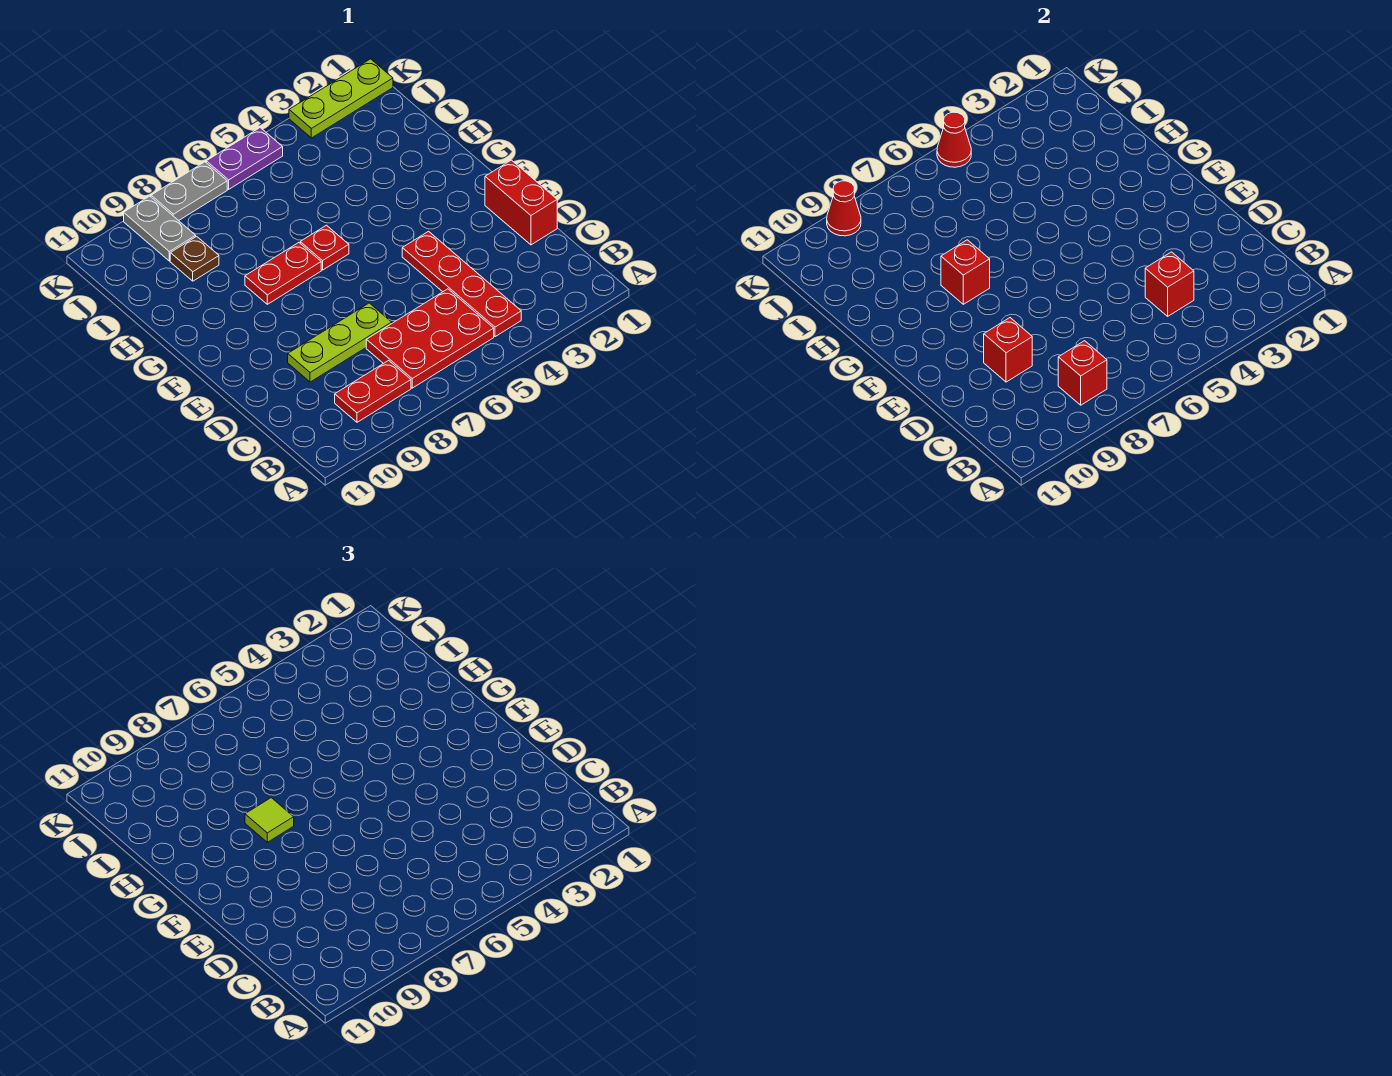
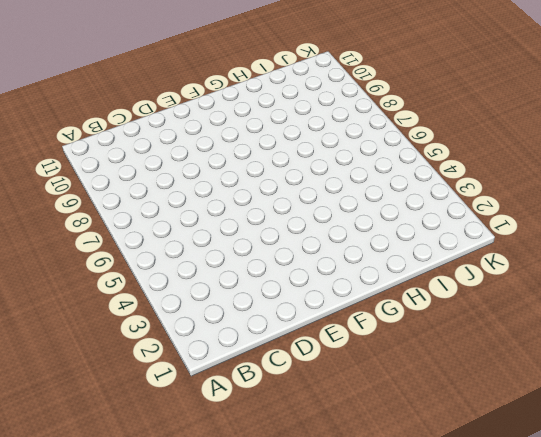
none -> red plate B4:E4 level 1
none -> red plate B5:C7 level 1
none -> red plate B8:B9 level 1

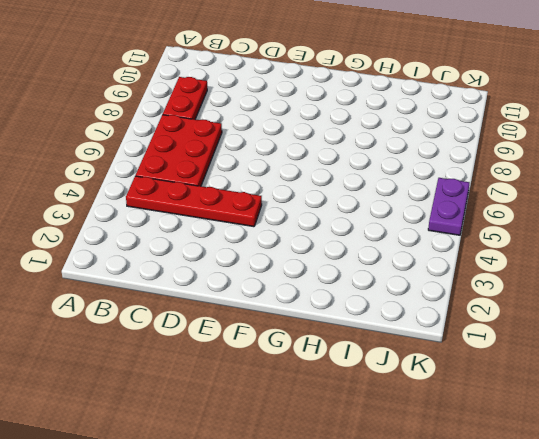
none -> red brick D1:E1 level 1
none -> lime plate D7:D9 level 1
none -> red plate G6 level 1

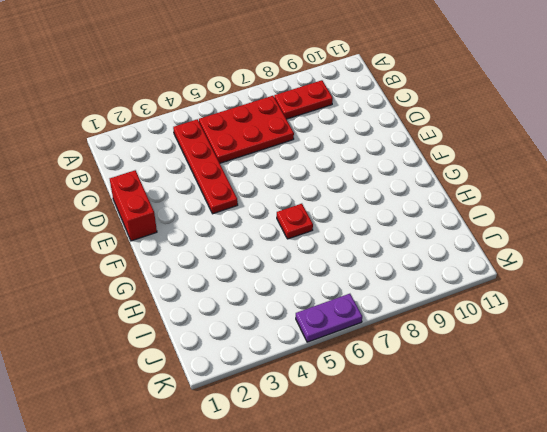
none -> lime plate D7:D9 level 1
none -> red plate G7:G8 level 1
none -> brown plate I9 level 1

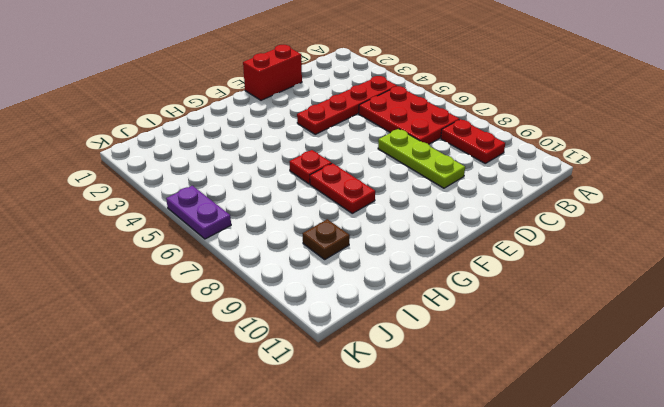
none -> grey plate J9:K9 level 1
none -> lime plate K1:K3 level 1
none -> grey plate K7:K8 level 1

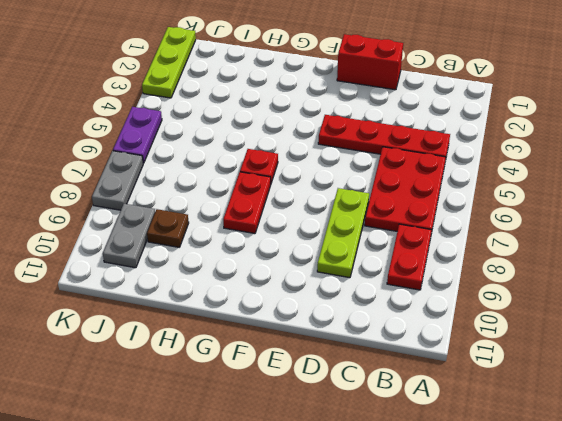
grey plate J9:J10 level 1 -> grey plate J9:K9 level 1
none -> red brick B8 level 2
none -> red brick C4 level 2
none -> red brick D9 level 2

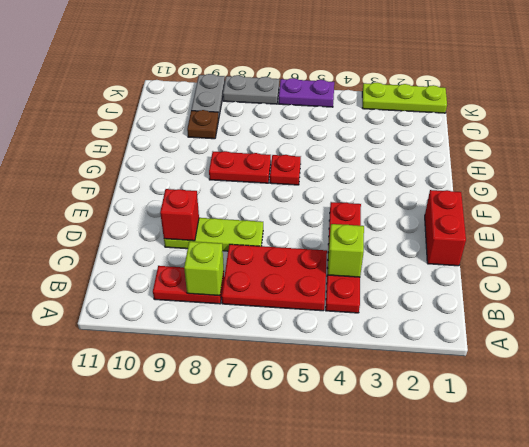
lime brick B8 level 2 -> red brick B8 level 2
lime brick C4 level 2 -> red brick C4 level 2
none -> red brick G8 level 2
none -> red cone K5 level 2
none -> red cone K9 level 2

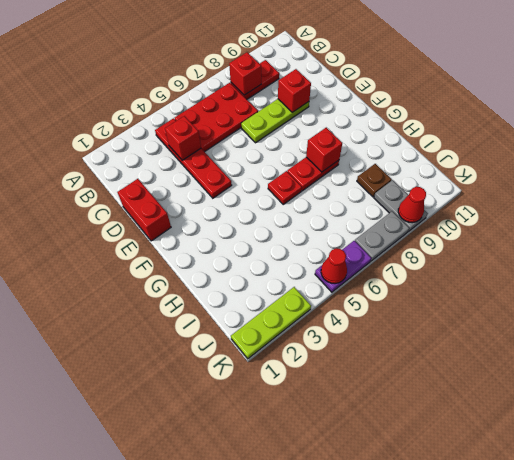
none -> lime tile G8 level 3

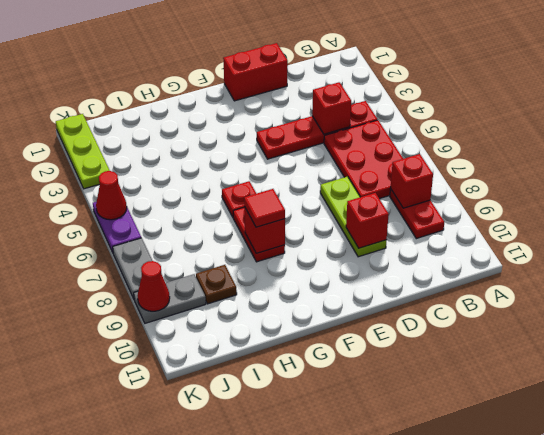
red tile G8 level 3 -> lime tile G8 level 3

